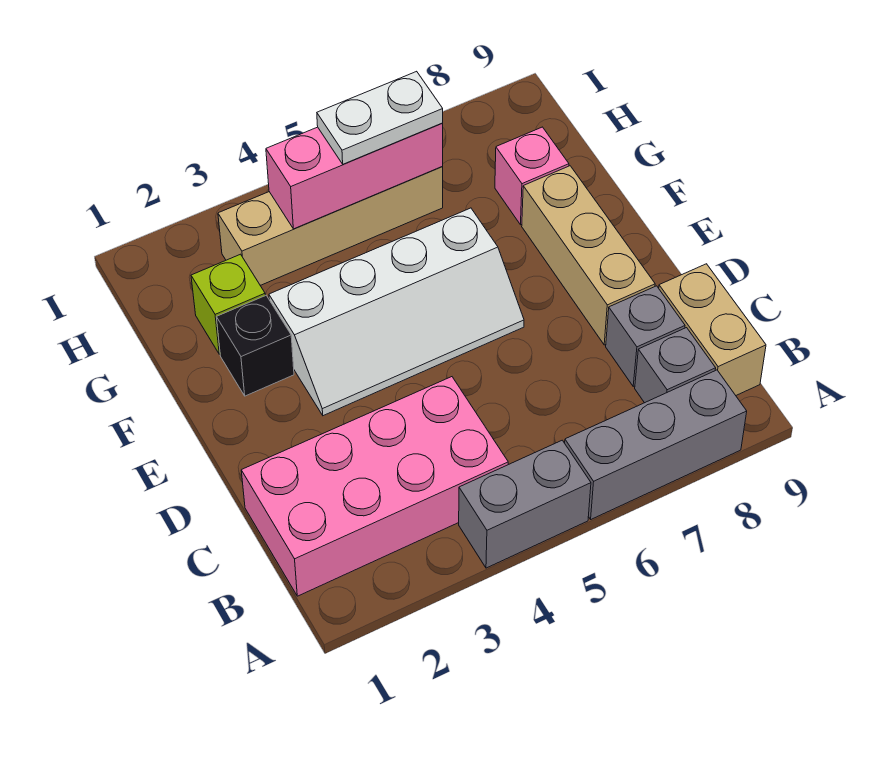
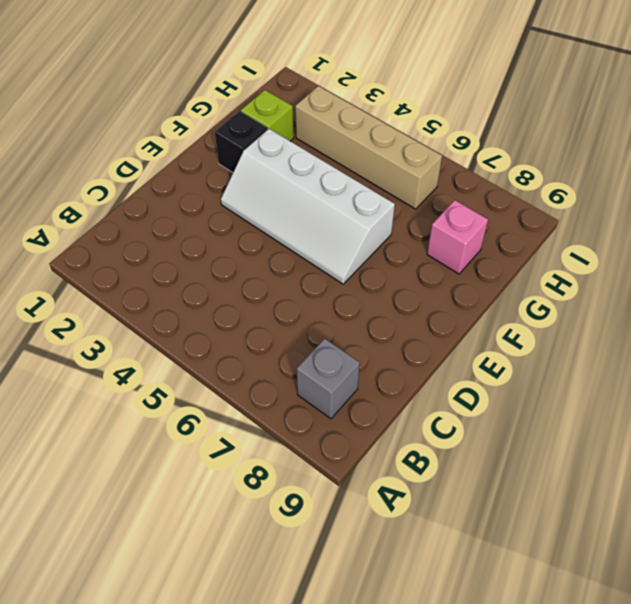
none -> grey brick A4:A5 level 1
none -> grey brick A6:A8 level 1
none -> pink brick B1:C4 level 1

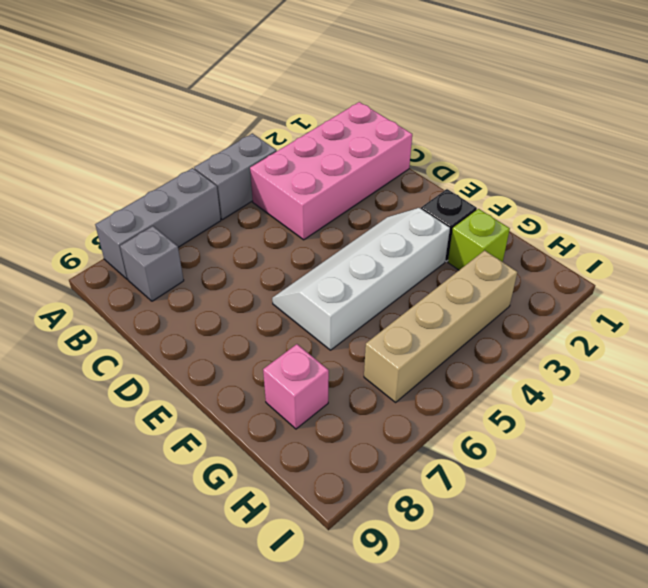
none -> tan brick B9:C9 level 1
none -> grey brick C8 level 1
none -> tan brick D8:F8 level 1

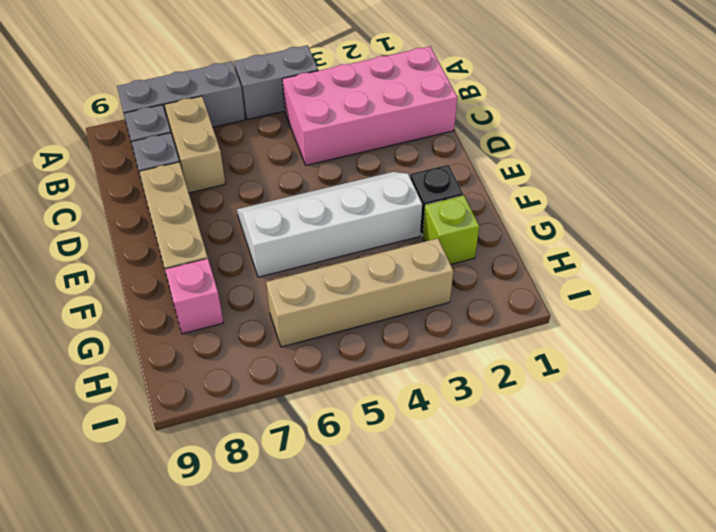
tan brick B7:C7 level 1 -> tan brick B9:C9 level 1
none -> pink brick H4:H6 level 2
none -> white plate H5:H6 level 3

